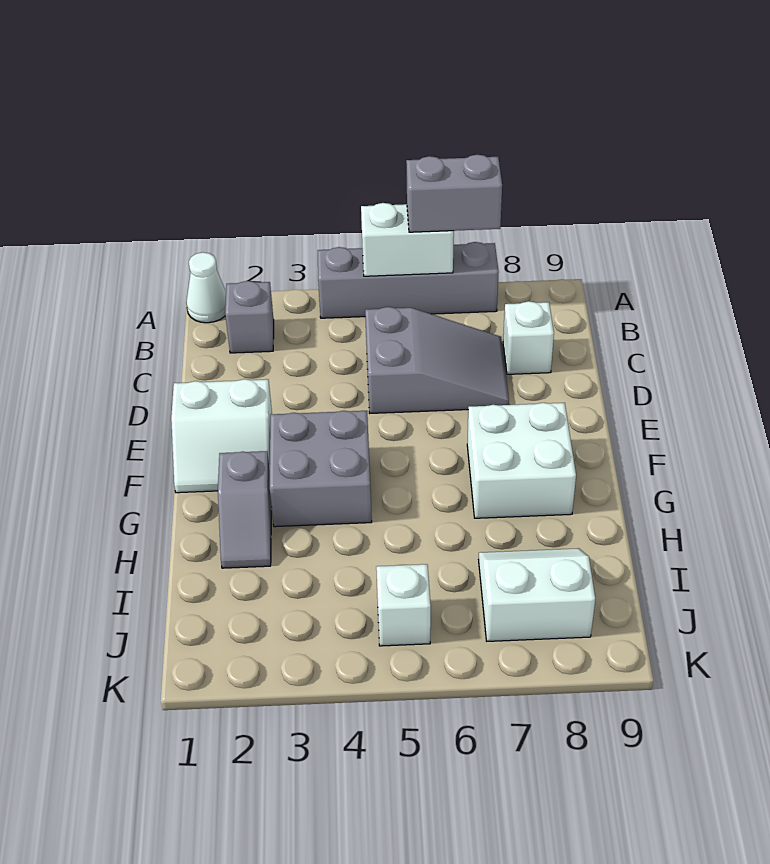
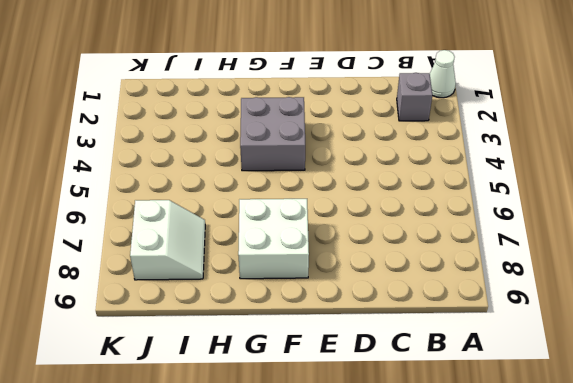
none -> grey brick A4:A7 level 1
none -> grey slope C5:D7 level 1 top 5
none -> white brick C8 level 1

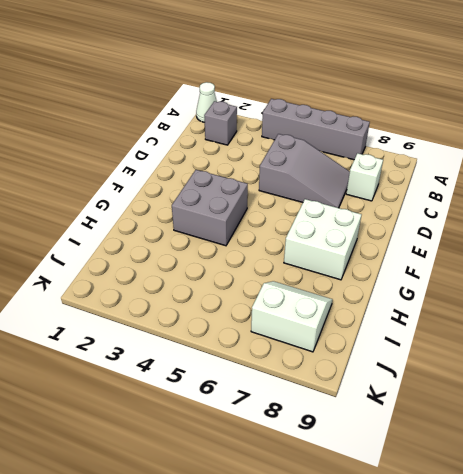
none -> white slope E1:F2 level 1 top E
none -> grey slope G2:H2 level 1 top G
none -> white brick J5 level 1

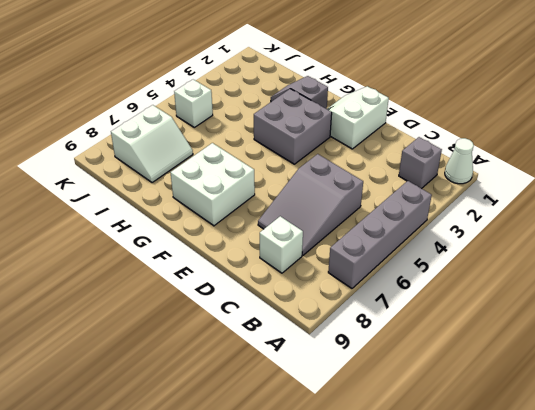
none -> white brick A5:A6 level 2
none -> grey brick A6:A7 level 3

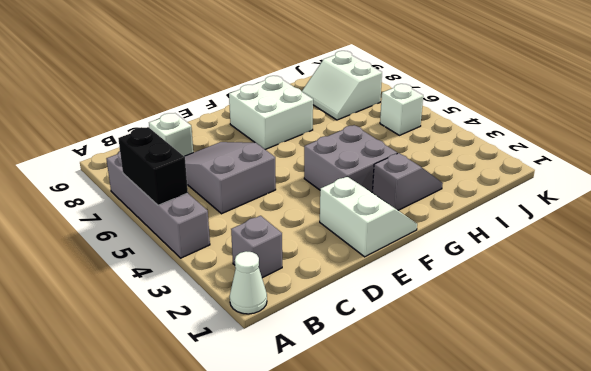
black brick A5:A6 level 2 -> white brick A5:A6 level 2
none -> grey brick A6:A7 level 3

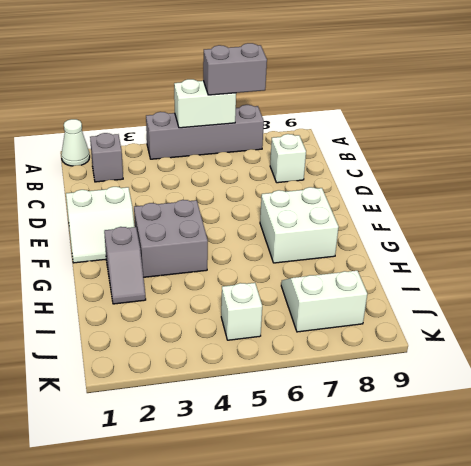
none -> grey slope C5:D7 level 1 top 5

